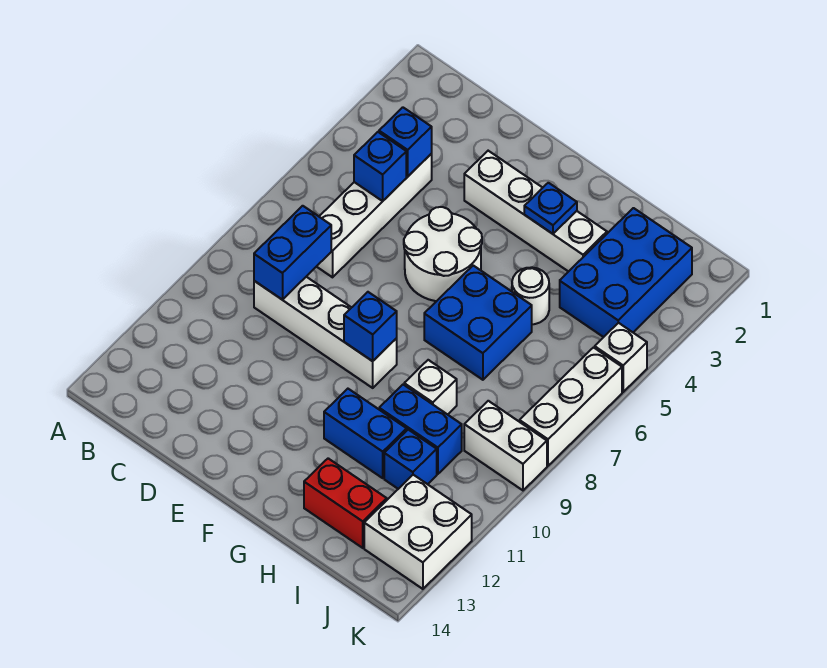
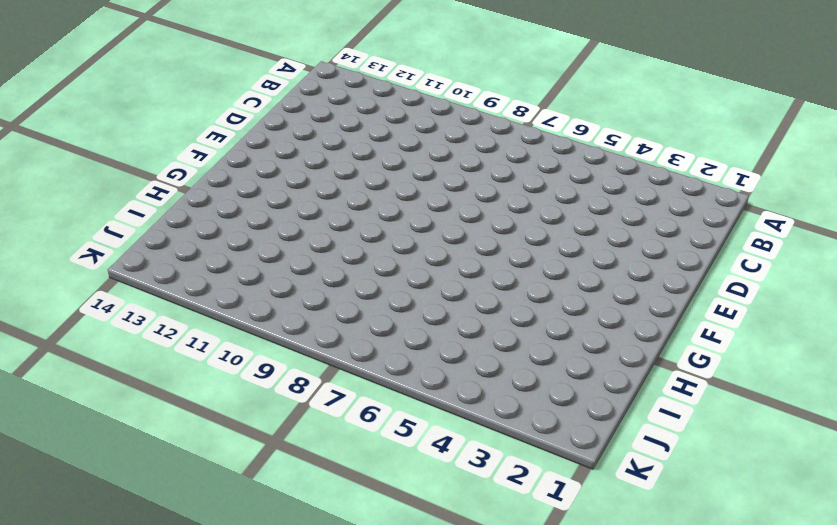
none -> white brick C4:C7 level 1
none -> white brick C9:F9 level 1
none -> white brick E3:H3 level 1

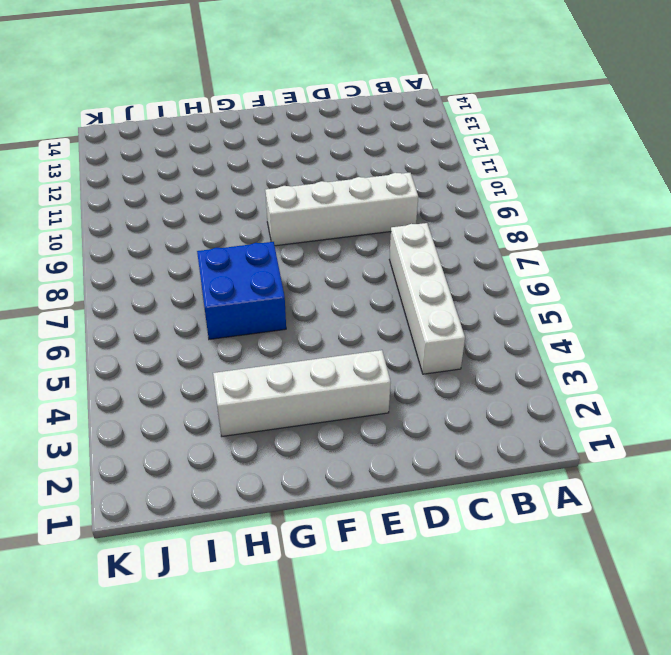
none -> white round brick E5:F6 level 1
none -> blue brick G11:H11 level 1
none -> white round brick H5 level 1

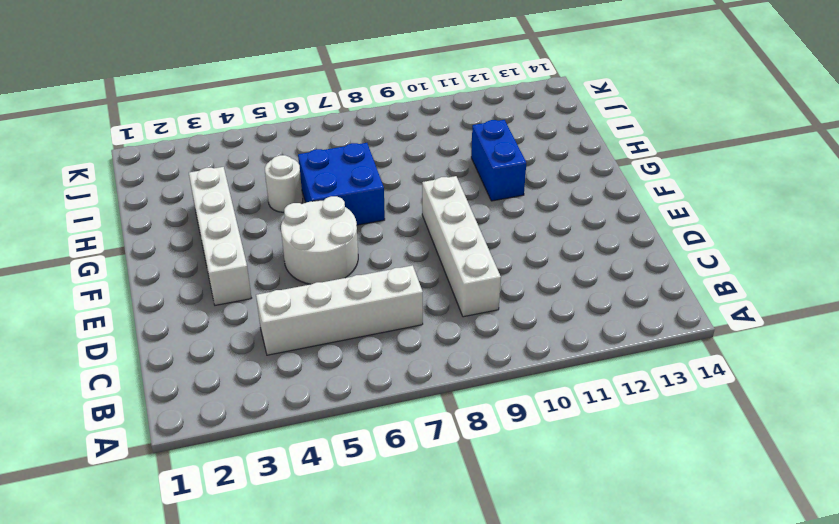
none -> white brick H9 level 1
none -> blue brick H10:I10 level 1
none -> red brick H13:I13 level 1

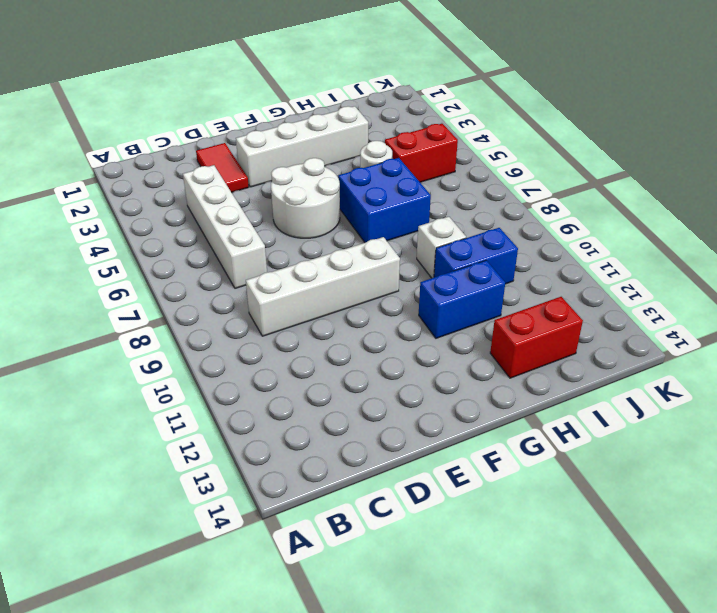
red tile D2:D3 level 1 -> none
red brick I5:J5 level 1 -> none
none -> blue brick I2:J4 level 1
none -> blue brick I11 level 1
none -> white brick J9:K9 level 1

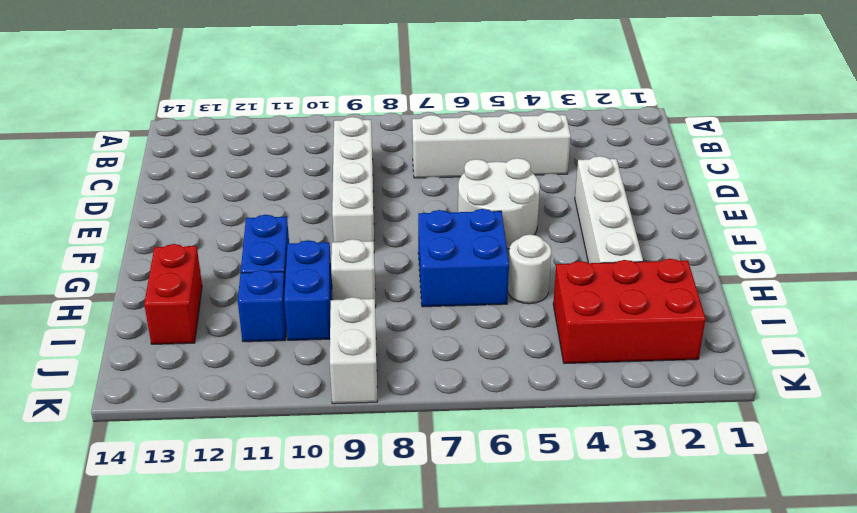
red brick I2:J4 level 1 -> blue brick I2:J4 level 1
none -> white brick J12:K13 level 1
none -> white brick K5 level 1
none -> white brick K6:K8 level 1

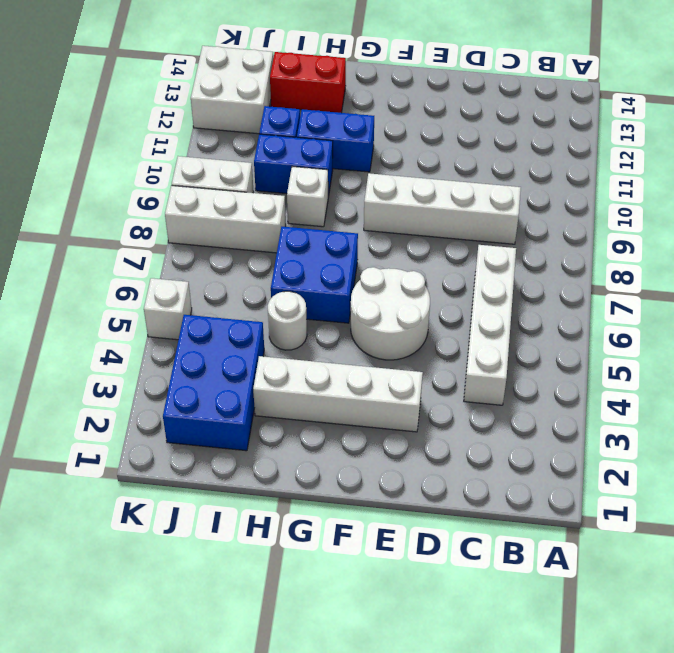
white brick I8:K8 level 1 -> white brick K6:K8 level 1
none -> blue brick C4 level 2
none -> blue brick C5 level 2
none -> blue brick C8:C9 level 2

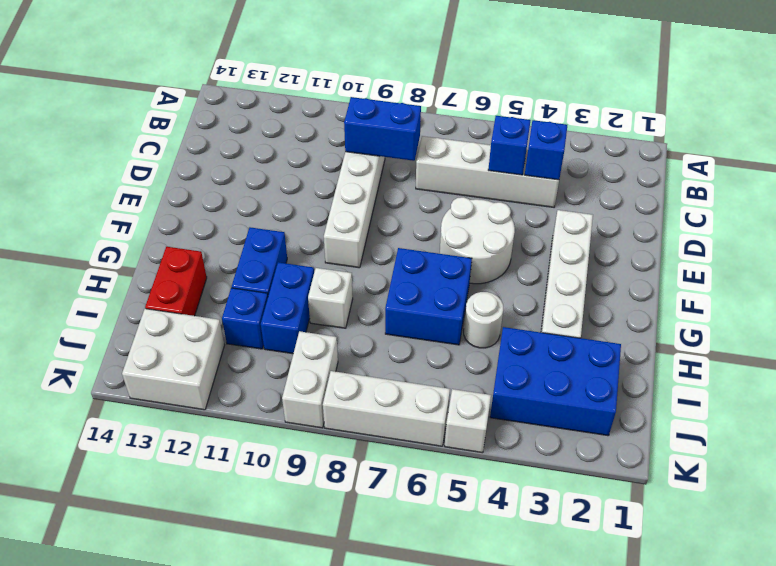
none -> blue brick F9 level 2
none -> blue plate G3 level 2

